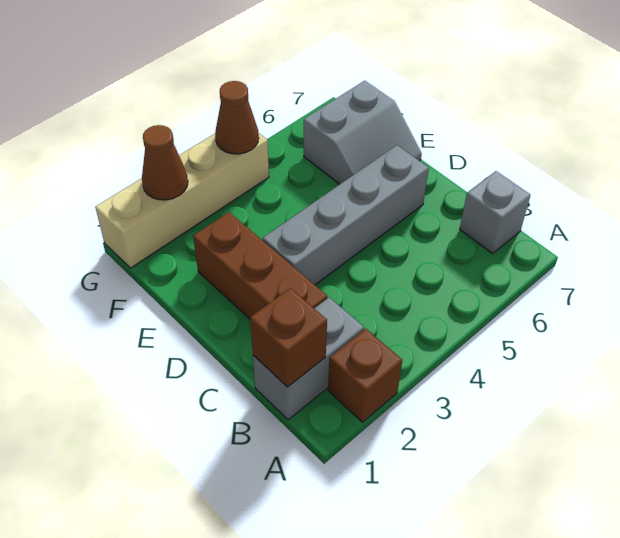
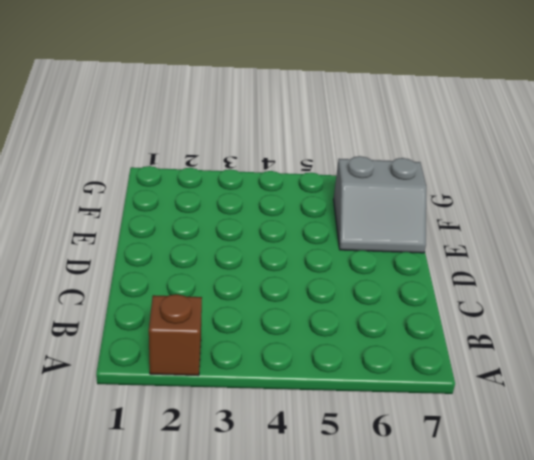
none -> grey brick B1:B2 level 1
none -> grey brick B7 level 1

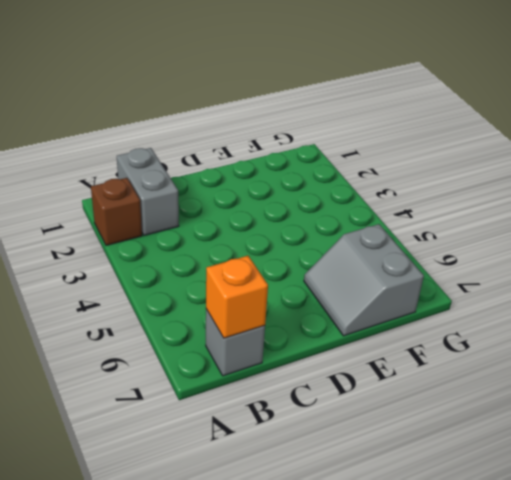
orange brick B7 level 2 -> none
none -> brown brick C2:E2 level 1
none -> grey brick D3:D6 level 1

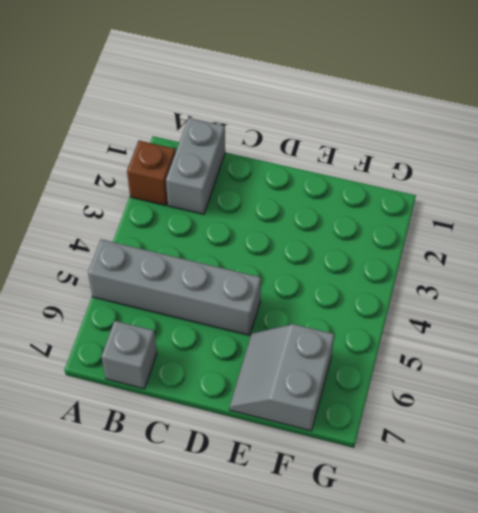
grey brick A5:D5 level 1 -> grey brick D3:D6 level 1
none -> brown brick C2:E2 level 1
none -> tan brick G1:G4 level 1

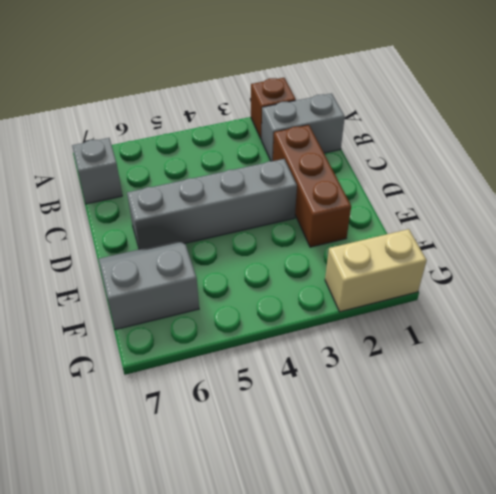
tan brick G1:G2 level 1 -> tan brick G1:G4 level 1
none -> brown brick B1 level 2
none -> brown cone G2 level 2

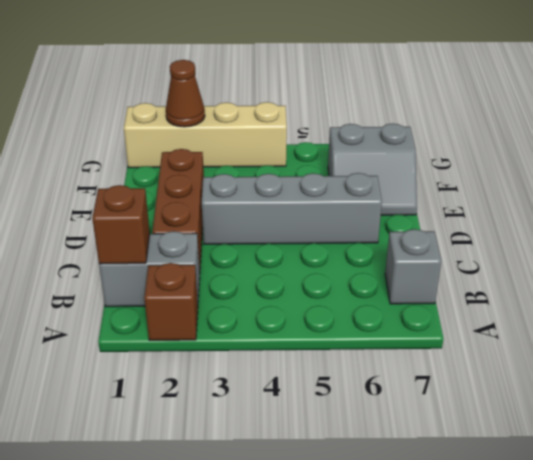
none -> brown cone G4 level 2

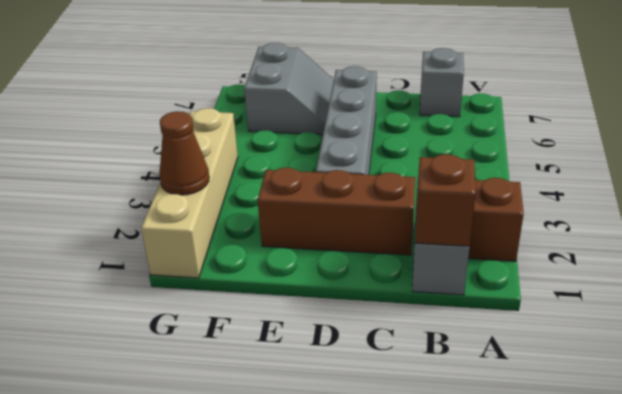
none -> brown cone G4 level 2

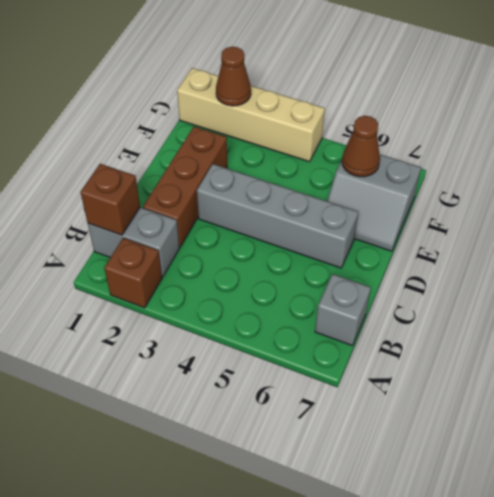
brown cone F6 level 2 -> brown cone G4 level 2

